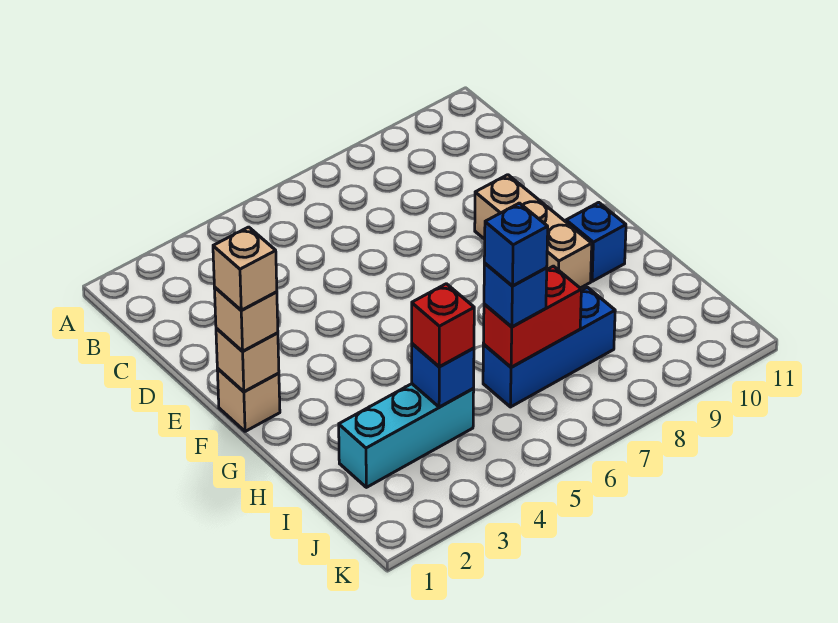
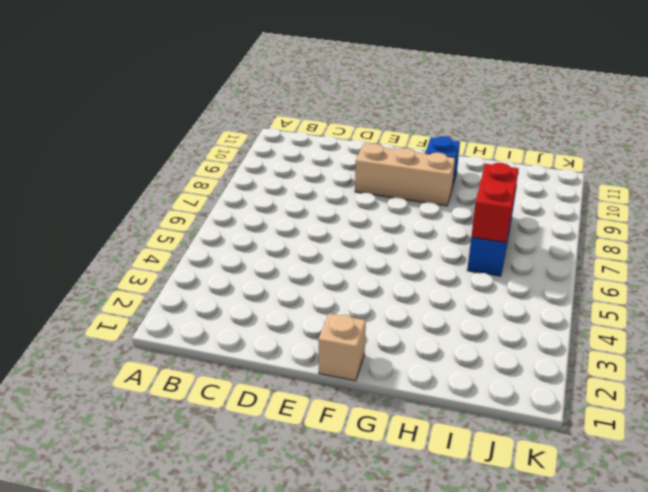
none -> cyan brick I2:I4 level 1
none -> tan brick F1 level 2
none -> blue brick I4 level 2

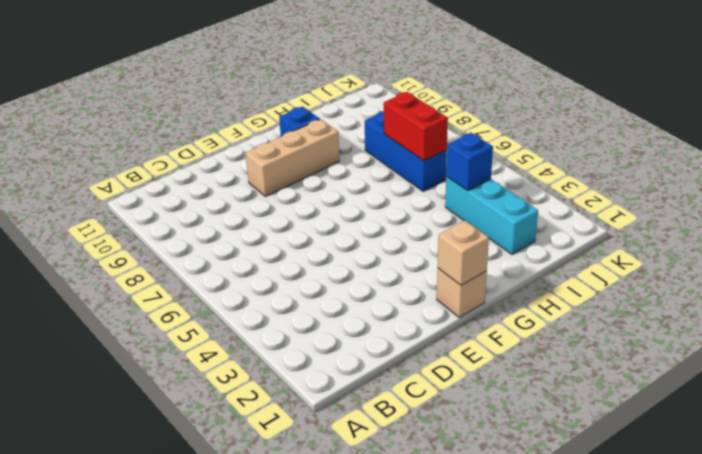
none -> tan brick F1 level 3
none -> red brick I4 level 3
none -> blue brick I6 level 3

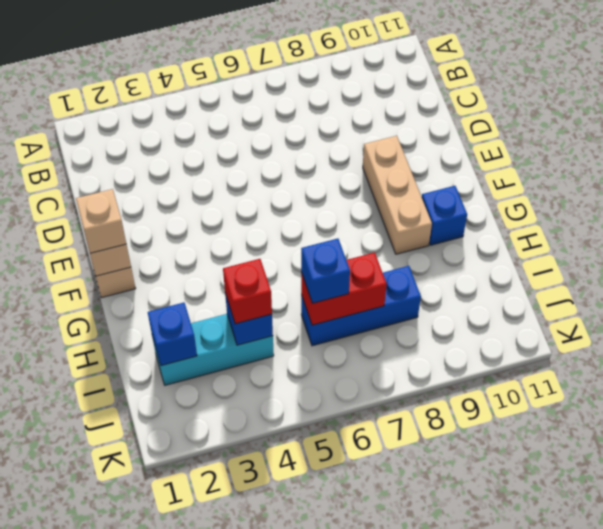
blue brick I2 level 2 -> blue brick I6 level 4
none -> tan brick F1 level 4

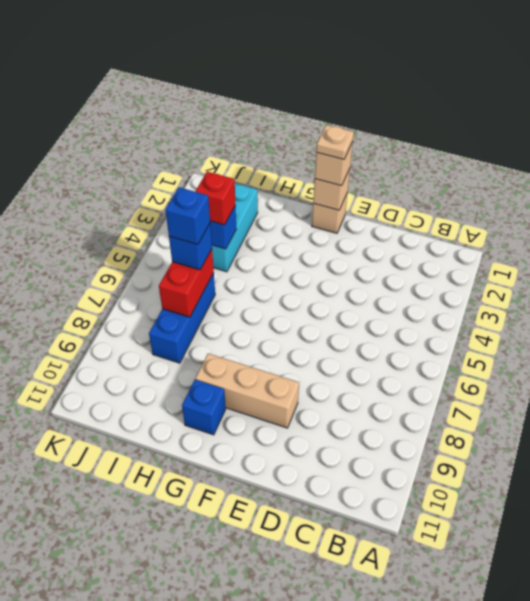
tan plate F1 level 4 -> tan brick F1 level 4

